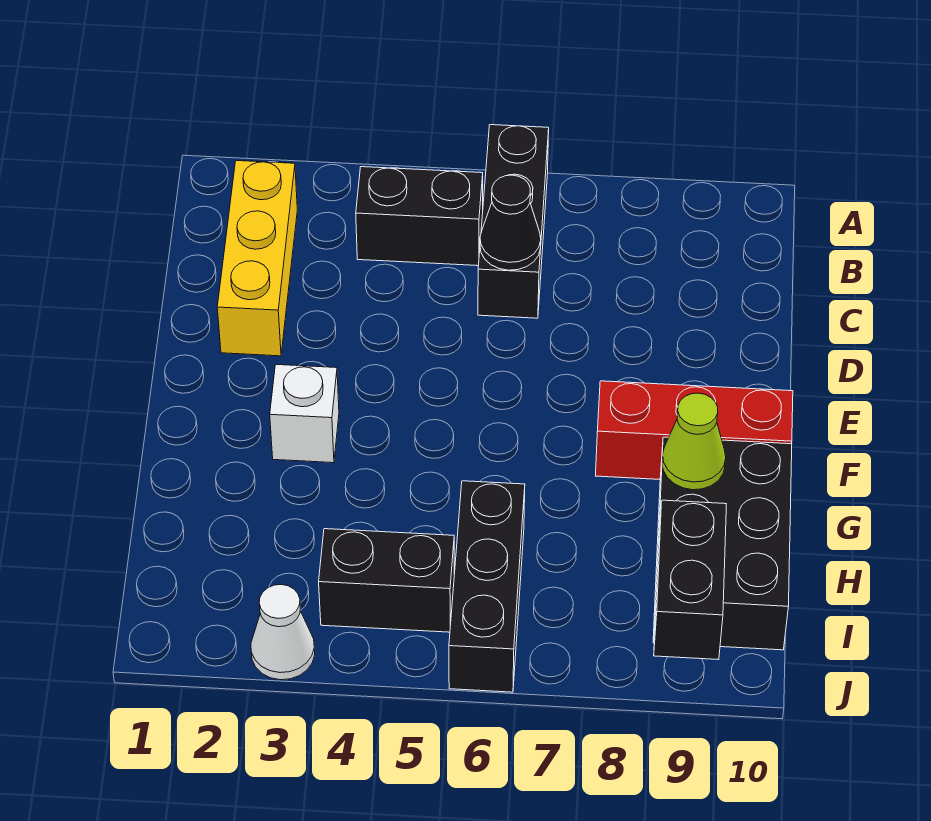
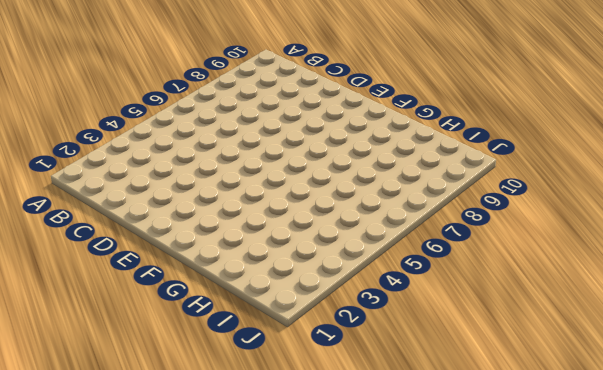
none -> black brick A6:C6 level 1
none -> yellow brick B2:D2 level 1
none -> black brick B4:B5 level 1

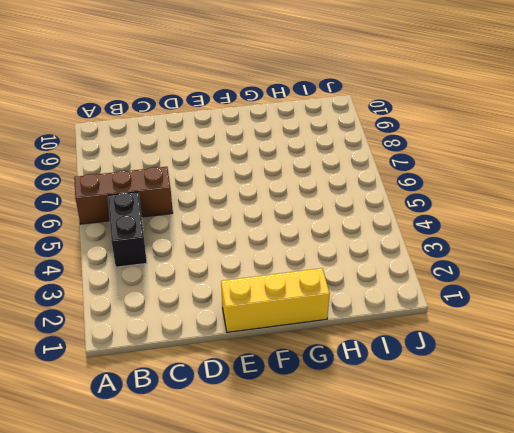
brown brick A6:C6 level 1 -> black brick A6:C6 level 1
yellow brick E1:G1 level 1 -> yellow brick B2:D2 level 1
none -> white brick F3 level 1
none -> red brick F8:F10 level 1
none -> black brick G9:I10 level 1

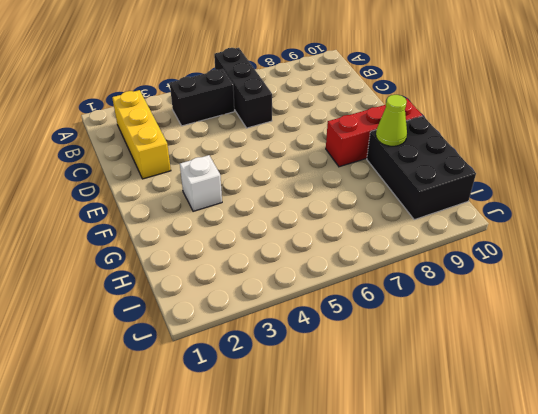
none -> black brick H6:J6 level 1
none -> black brick I4:I5 level 1
none -> white cone J3 level 1

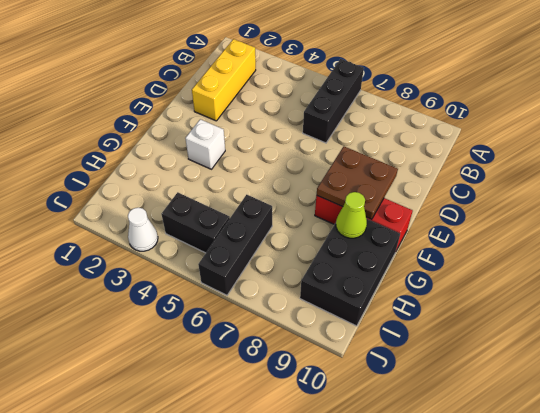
brown plate E8:F9 level 2 -> none
none -> black brick B4:B5 level 1
none -> black cone C6 level 2
none -> black brick I9:J9 level 2

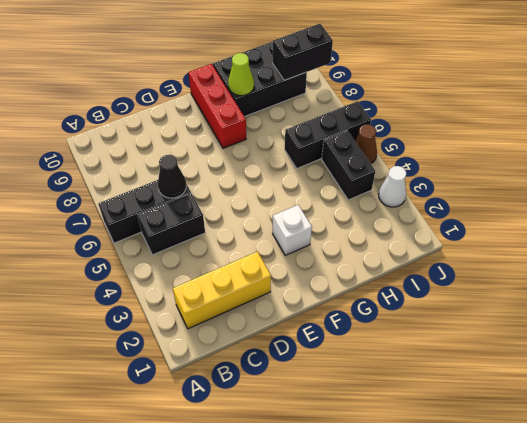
black brick B5:C5 level 1 -> black brick B4:B5 level 1
brown cone J5 level 1 -> none

